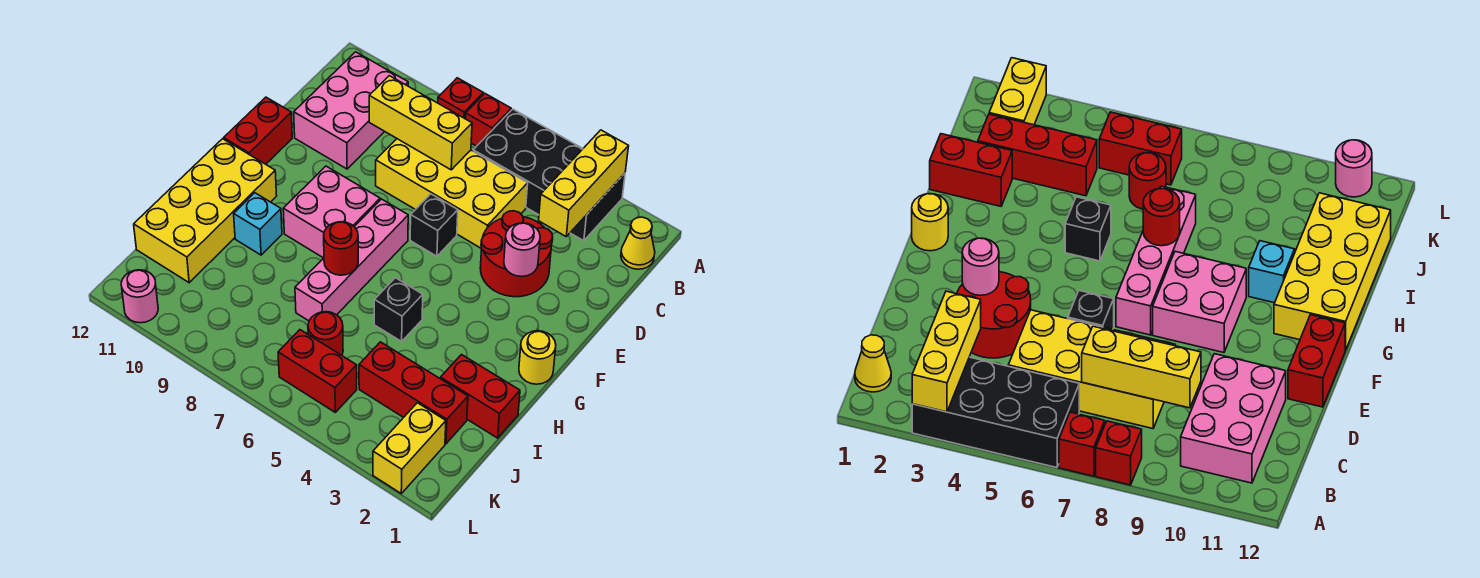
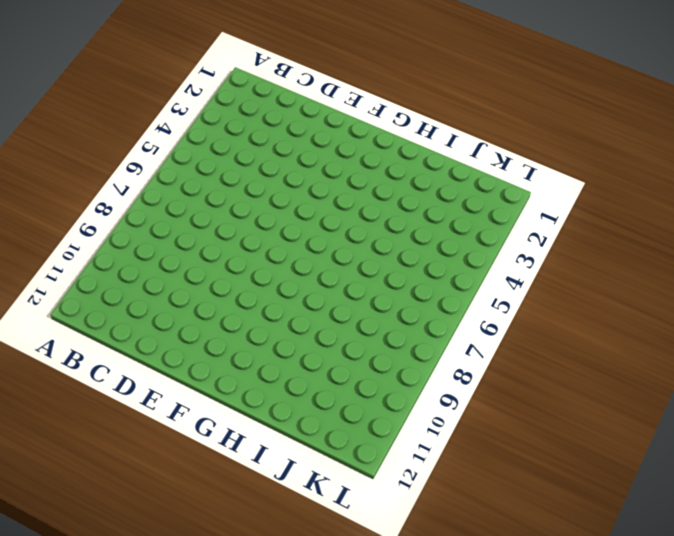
none -> black brick A3:B6 level 1
none -> red brick A7 level 1
none -> red brick A8 level 1

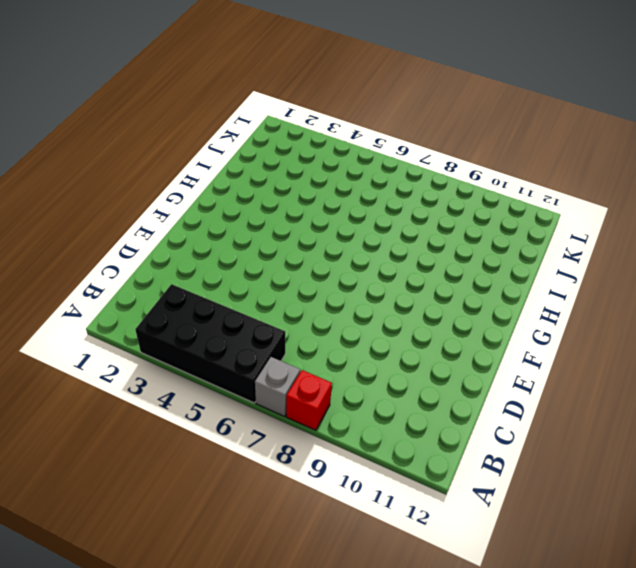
grey brick A7 level 1 -> red brick A7 level 1
none -> yellow cone B1 level 1
none -> pink brick B10:D11 level 1
none -> yellow brick C5:D8 level 1

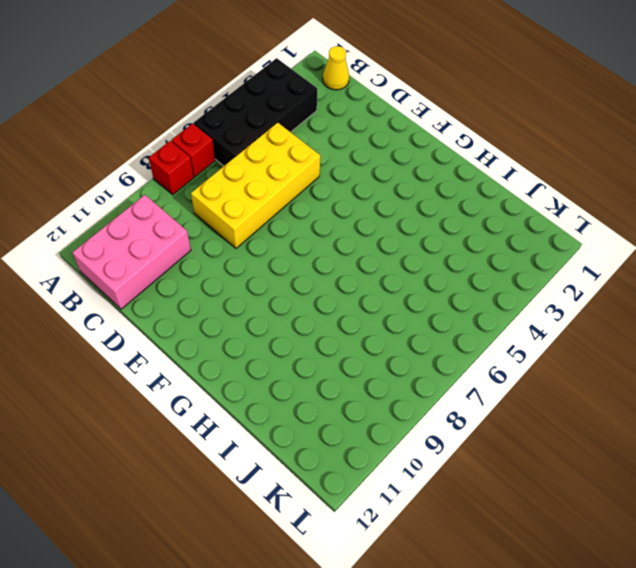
pink brick B10:C12 level 1 -> pink brick B10:D11 level 1
none -> red round brick D3:E4 level 1
none -> black brick E6 level 1
none -> red brick E12:F12 level 1

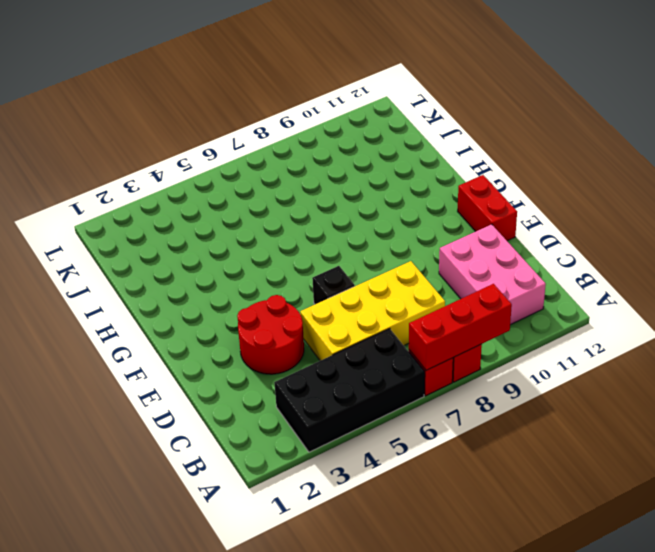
red brick A7:A9 level 2 -> red brick J2:J4 level 1
none -> yellow cone B1 level 1
none -> pink brick F7:I7 level 1
none -> pink brick F8:G9 level 1

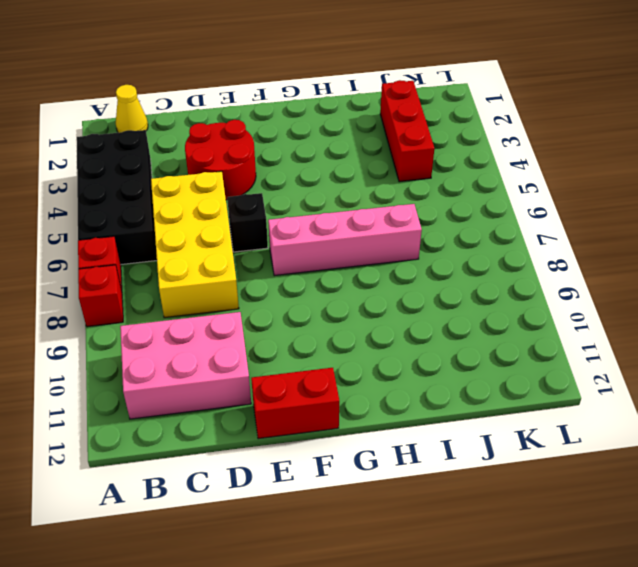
none -> pink brick F8:G9 level 1
none -> yellow round brick G1 level 1
none -> yellow brick G11:J12 level 1

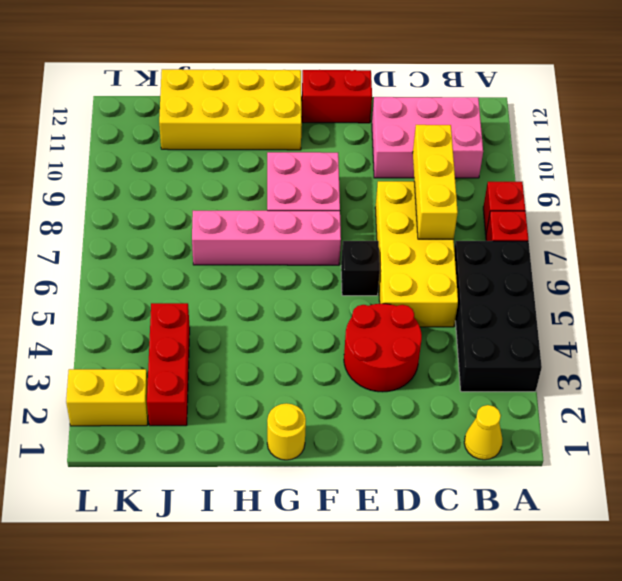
none -> black brick H5 level 1
none -> cyan brick H10 level 1
none -> red brick I1:I2 level 1

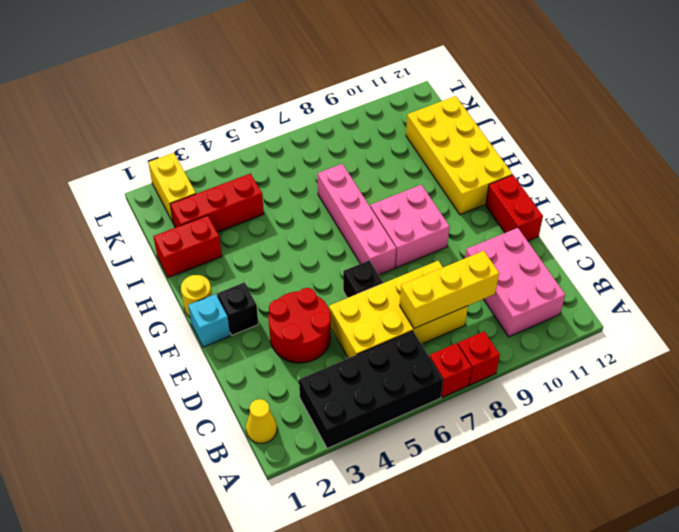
cyan brick F1 level 1 -> cyan brick H10 level 1
black brick F2 level 1 -> black brick H5 level 1
none -> red round brick J6 level 1
none -> red brick K5:K6 level 1
none -> pink round brick L11 level 1

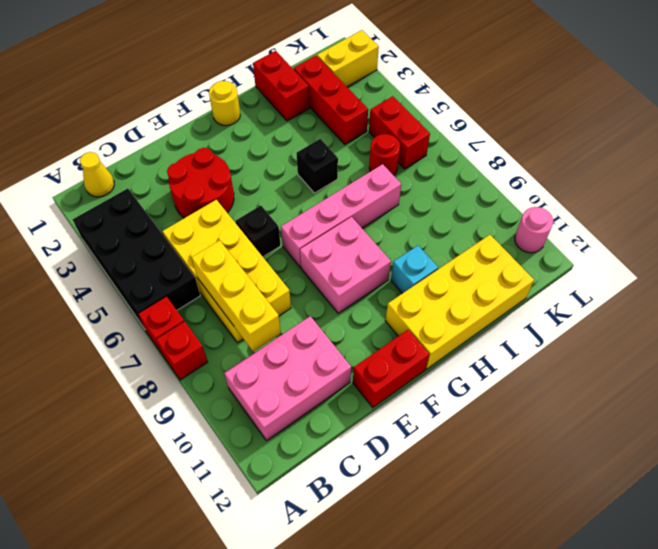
none -> yellow brick A3:C3 level 2
none -> pink round brick E3 level 2
none -> red round brick H7 level 2

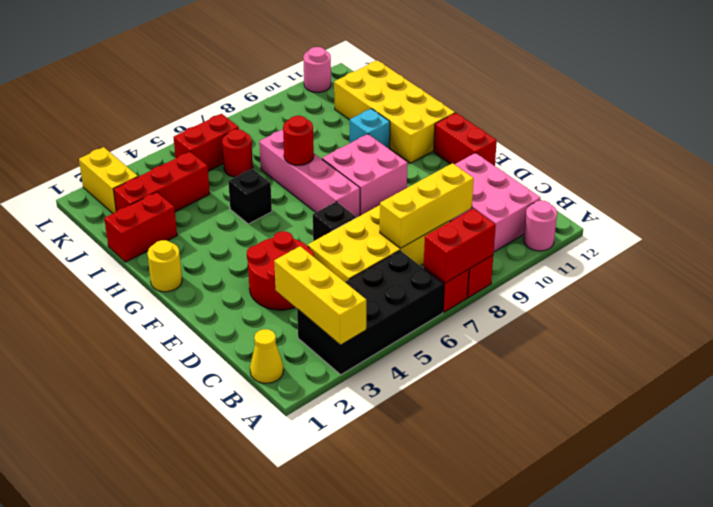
red brick A7:A8 level 2 -> none
pink round brick A11 level 1 -> pink round brick E3 level 2

